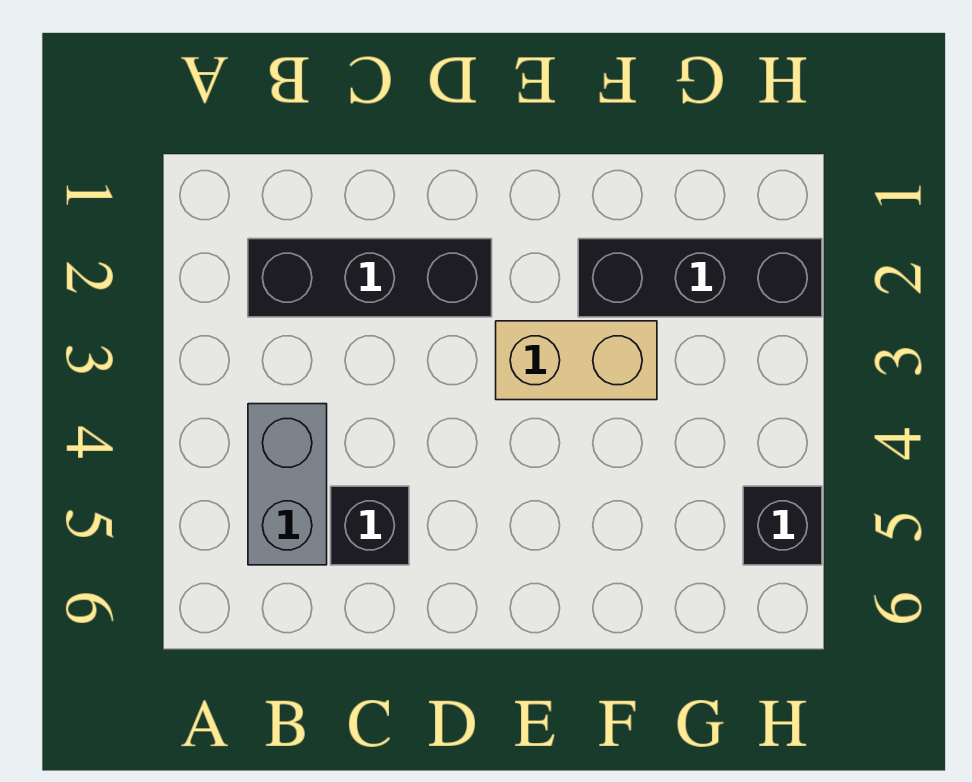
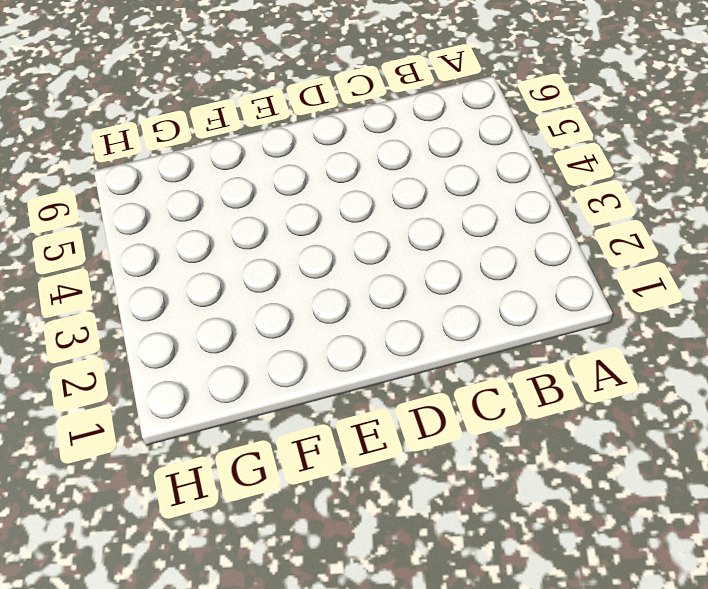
none -> black brick B2:D2 level 1
none -> grey brick B4:B5 level 1

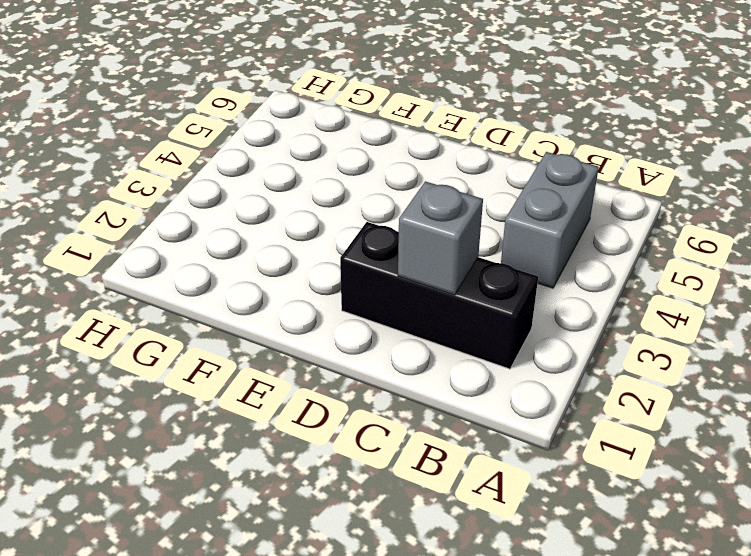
grey brick C2 level 2 -> none
none -> black brick C5 level 1
none -> tan brick E3:F3 level 1

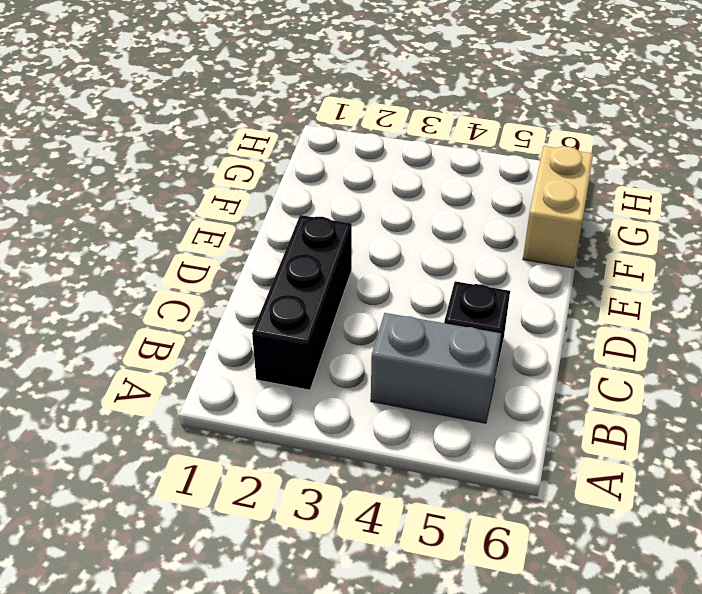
tan brick F6:G6 level 1 -> tan brick E3:F3 level 1
none -> black brick F2:H2 level 1
none -> black brick H5 level 1

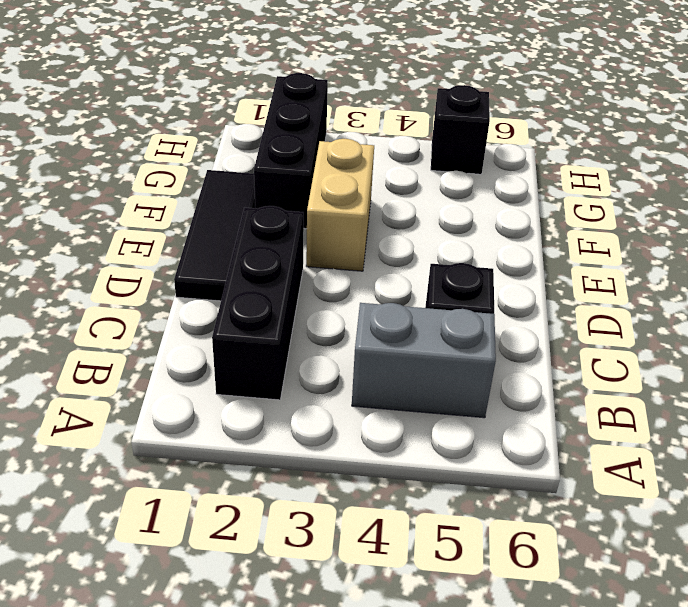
black tile D1:F1 level 1 -> none

